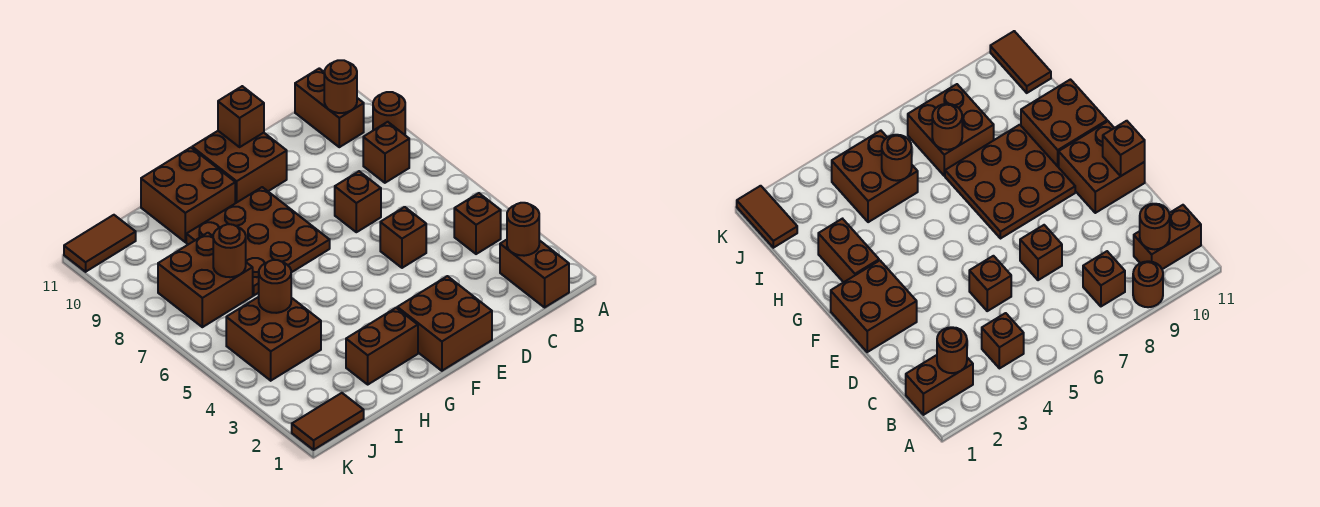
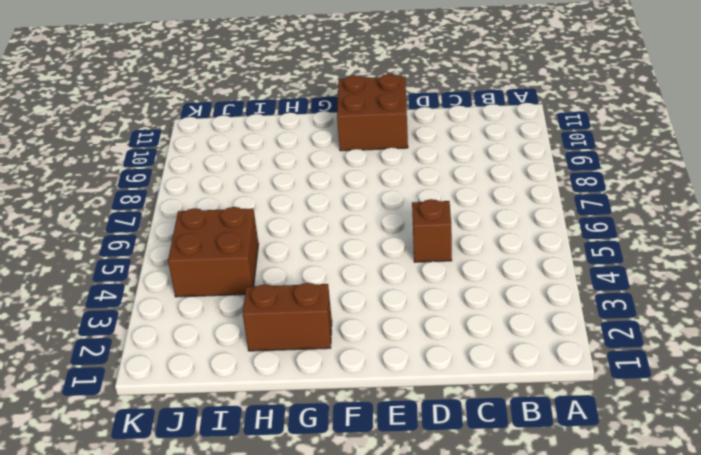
none -> brown round brick A9 level 1
none -> brown brick B1:B2 level 1
none -> brown brick B4 level 1

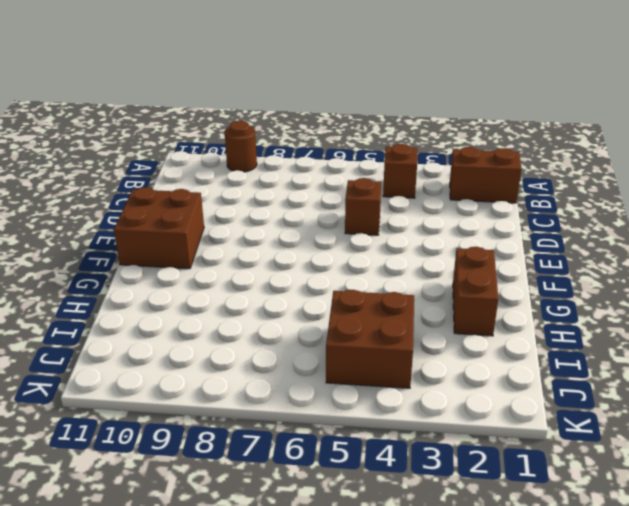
none -> brown brick B8 level 1
none -> brown brick B10:B11 level 1
none -> brown brick D7 level 1

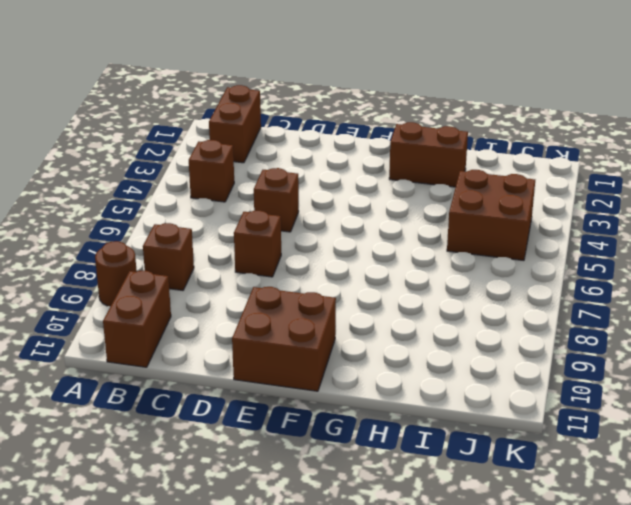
none -> brown brick E1:F2 level 1
none -> brown plate F7:H9 level 1
none -> brown brick G10:H11 level 1

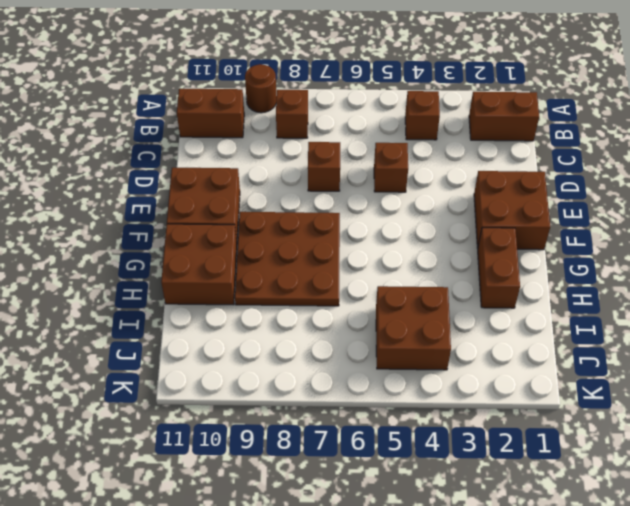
none -> brown brick I7:J8 level 1
none -> brown tile J1:K1 level 1
none -> brown tile J11:K11 level 1

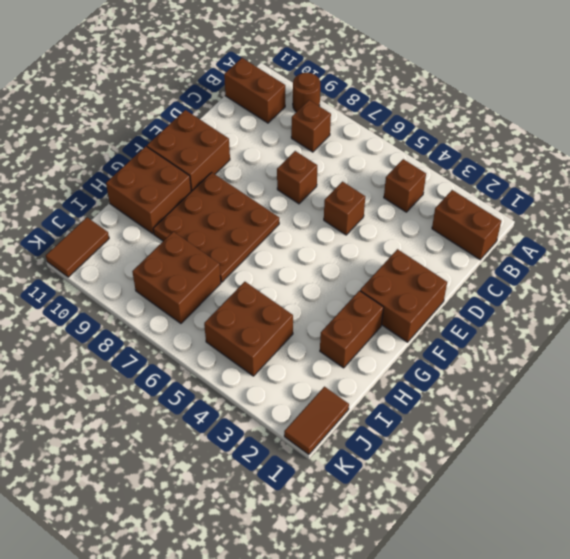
none -> brown round brick B2 level 2
none -> brown round brick B10 level 2
none -> brown brick E11 level 2

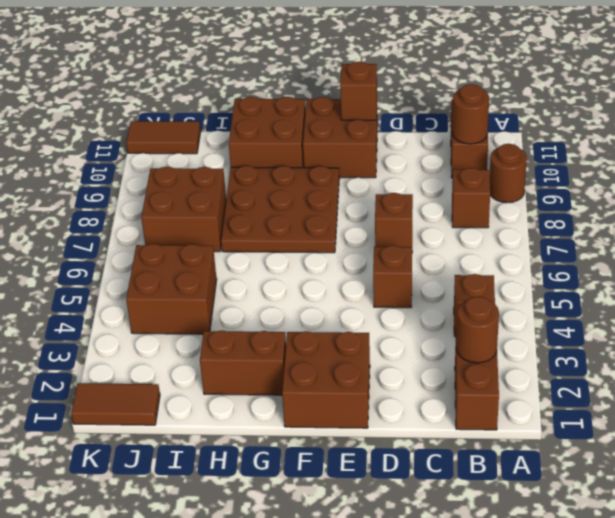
none -> brown round brick I5 level 2
none -> brown round brick I7 level 2

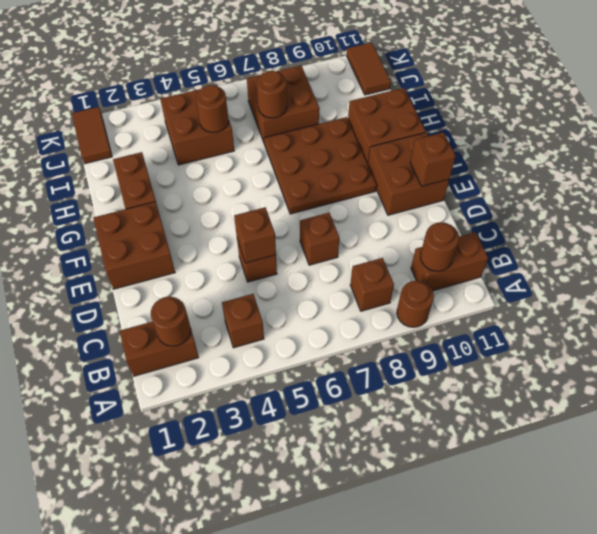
brown brick D5 level 2 -> none

